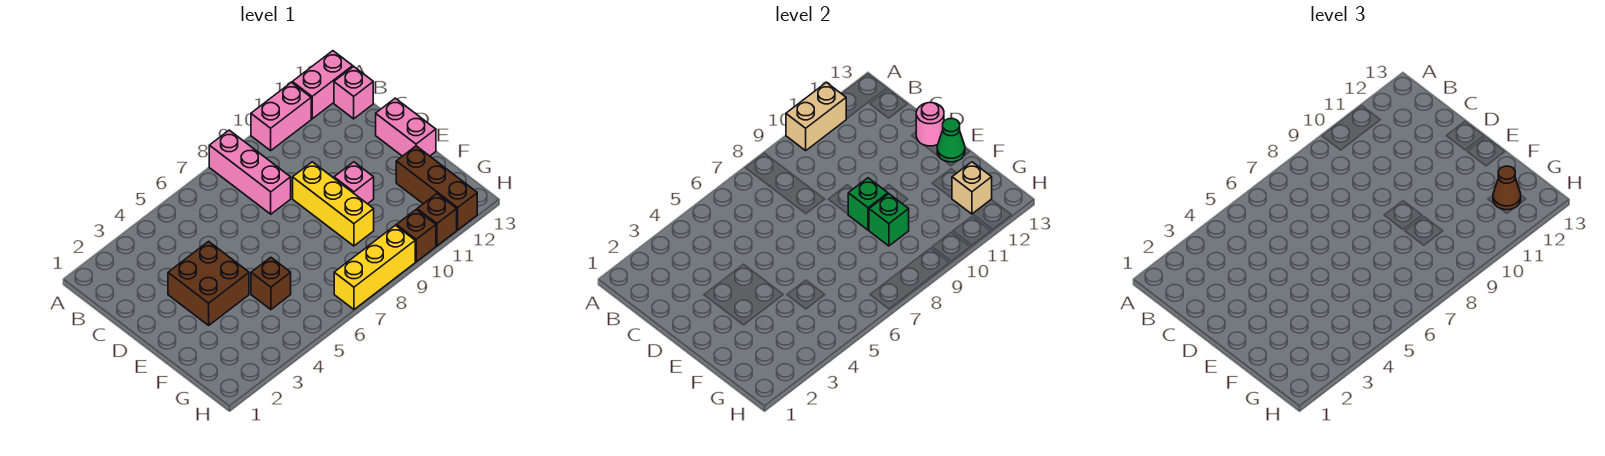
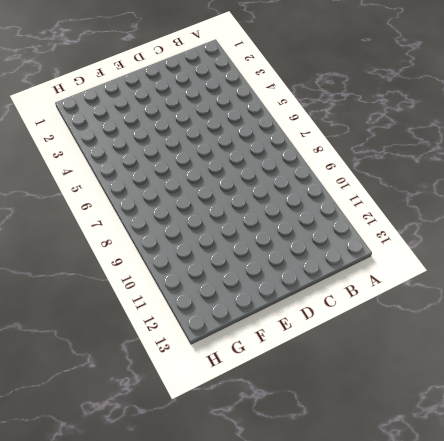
none -> pink brick A8:C8 level 1
none -> pink brick A10:A11 level 1
none -> pink brick A12:A13 level 1

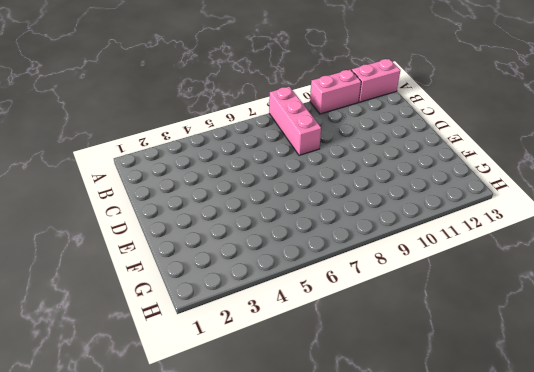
none -> pink brick B13 level 1
none -> brown brick D3:E4 level 1
none -> yellow brick D9:F9 level 1

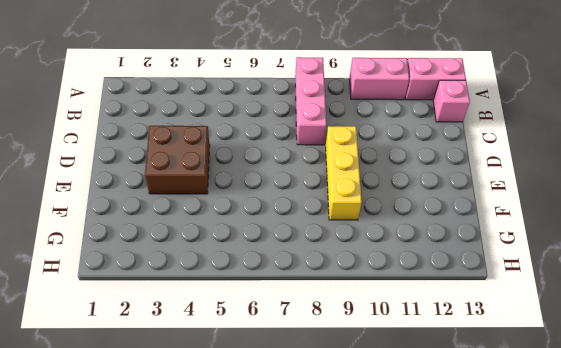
none -> pink brick D13:E13 level 1
none -> pink brick E10 level 1
none -> brown brick F5 level 1

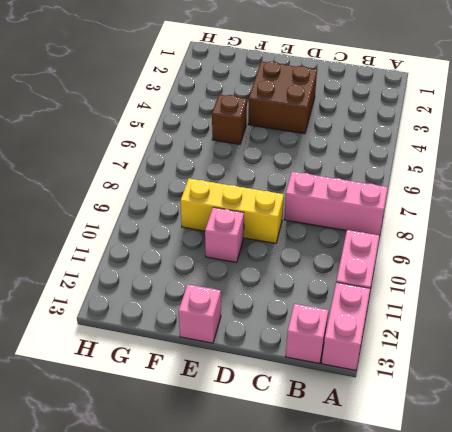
pink brick E13 level 1 -> pink brick D13:E13 level 1
none -> brown brick F12:H12 level 1
none -> yellow brick H7:H9 level 1
none -> brown brick H10 level 1

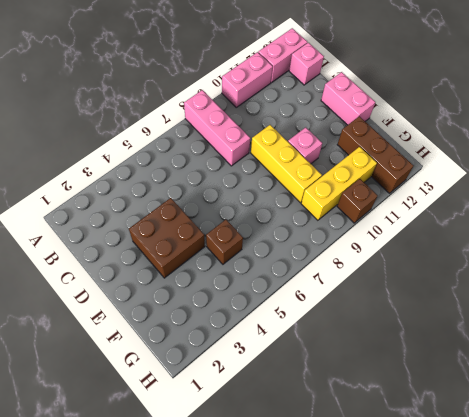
yellow brick G9:G11 level 1 -> yellow brick H7:H9 level 1
none -> brown brick H11 level 1
none -> tan brick A10:A11 level 2
none -> pink round brick D13 level 2

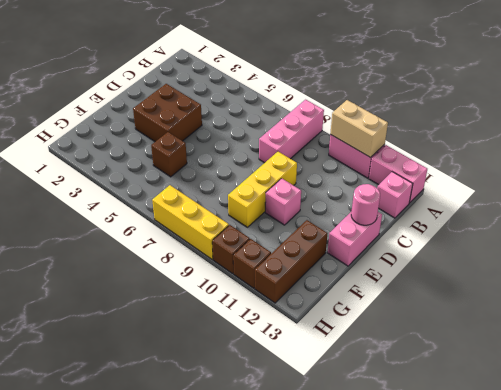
none -> green brick E9 level 2
none -> green cone E13 level 2
none -> green brick F9 level 2

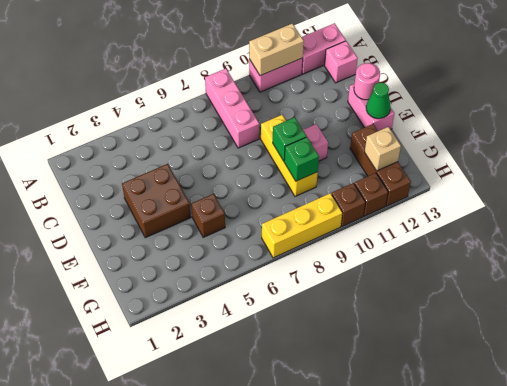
none -> brown cone G12 level 3

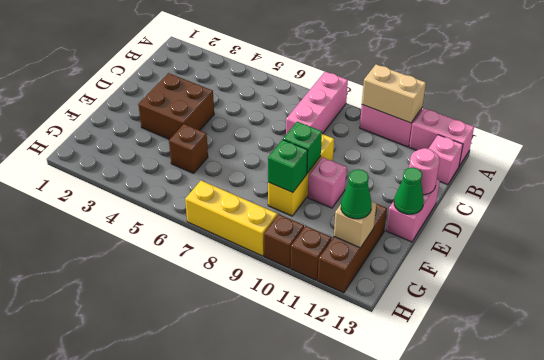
green cone G12 level 3 -> brown cone G12 level 3

